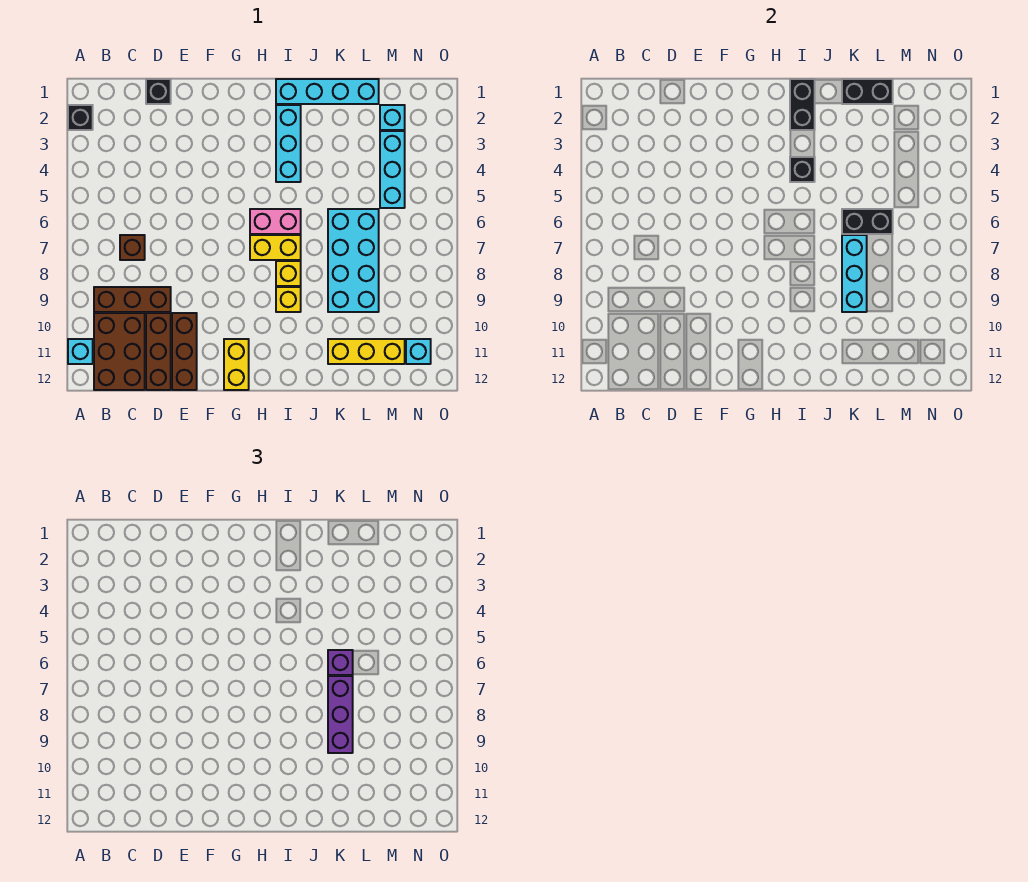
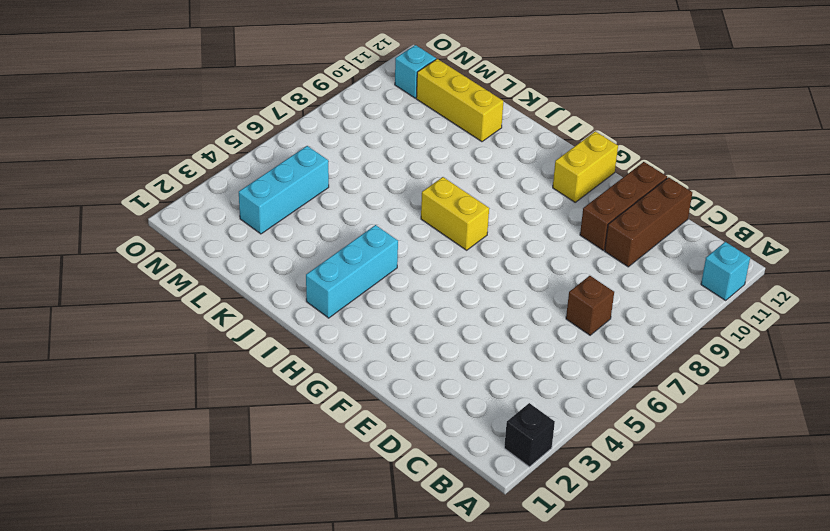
none -> brown brick B9:D9 level 1
none -> brown brick B10:C12 level 1
none -> black brick D1 level 1

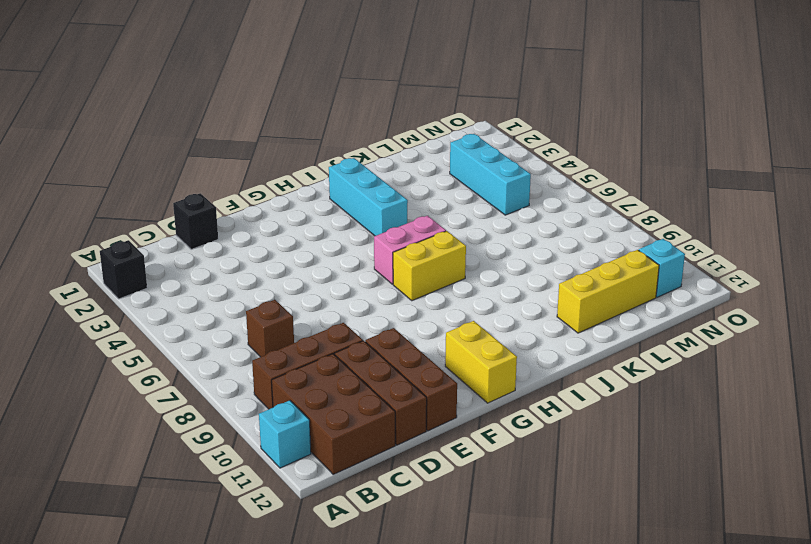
none -> cyan brick I1:L1 level 1
none -> yellow brick I8 level 1
none -> yellow brick I9 level 1

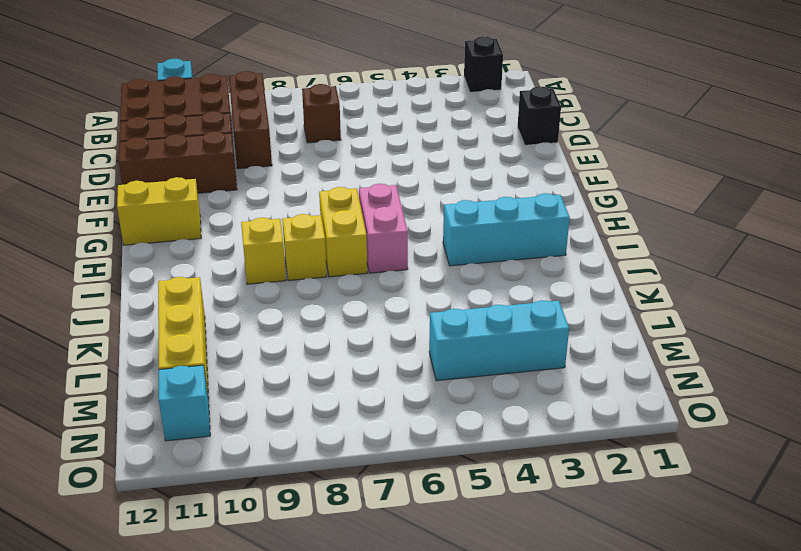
none -> cyan brick I1:L1 level 1
none -> cyan brick K6:L9 level 1
none -> cyan brick M2 level 1

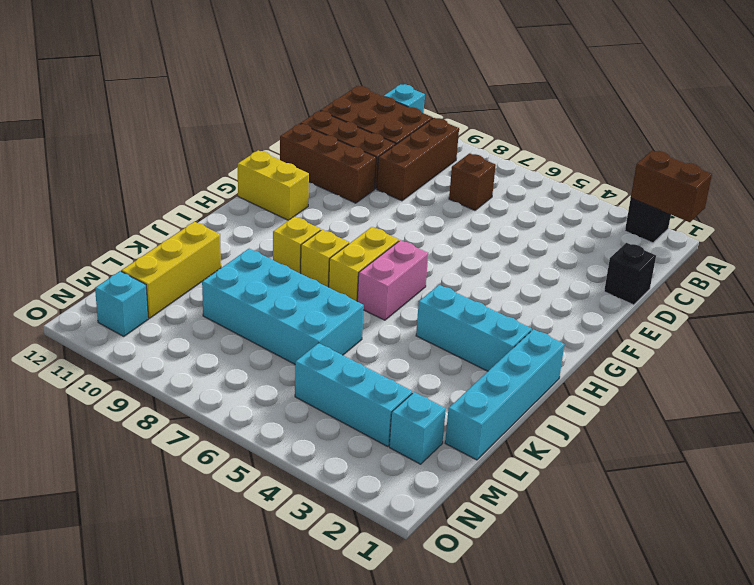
brown brick A1:A2 level 2 -> none
none -> black brick I1:I2 level 2
none -> black brick I4 level 2
none -> black brick K1:L1 level 2

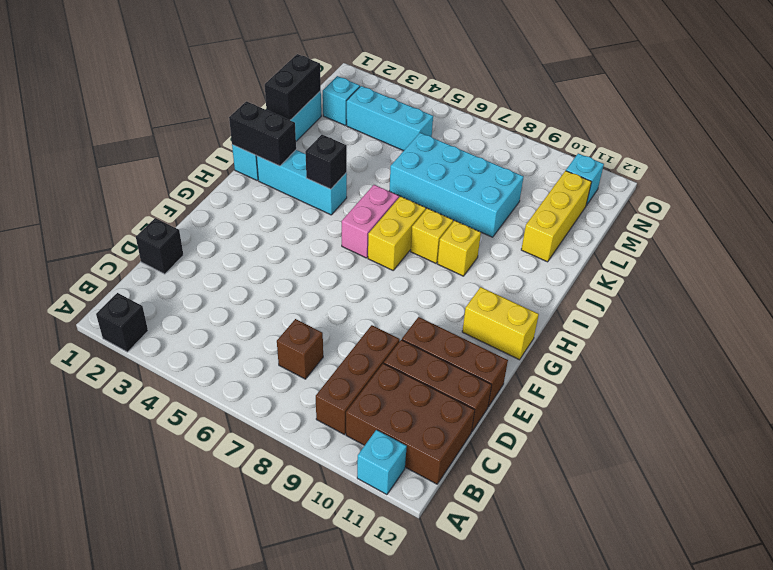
none -> black brick K6:L6 level 2
none -> cyan brick K7:K9 level 2
none -> purple brick K6 level 3

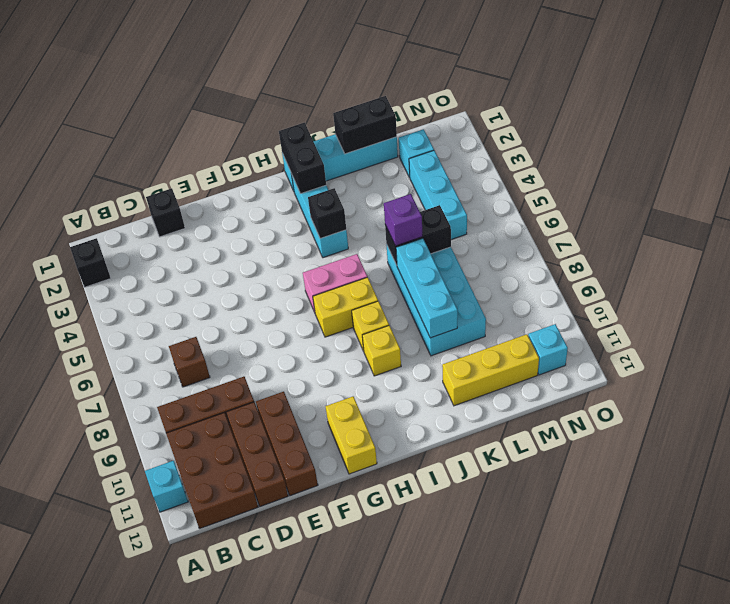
none -> purple brick K7:K9 level 3

